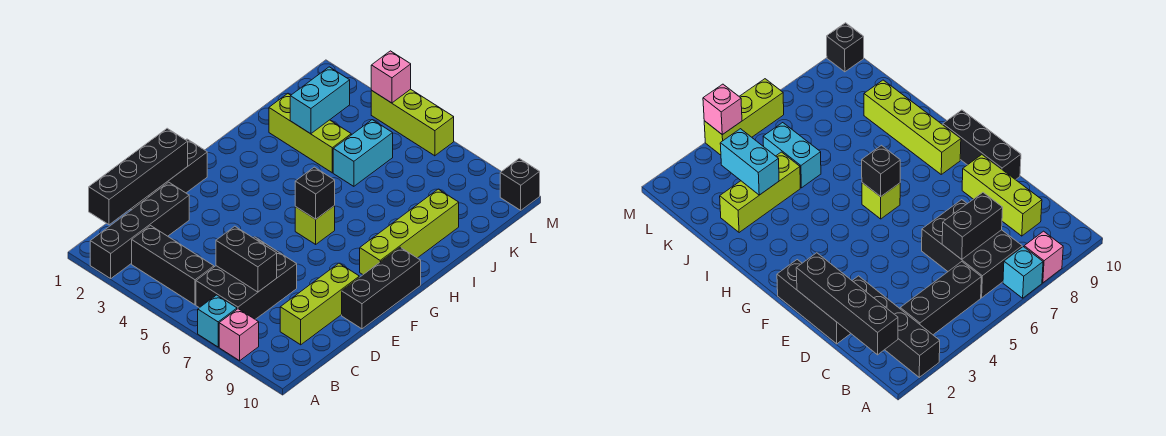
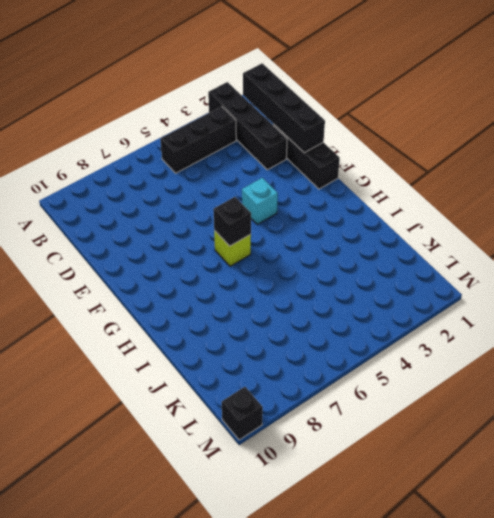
cyan brick F4 level 1 -> cyan brick A7 level 1
none -> pink brick A8 level 1
none -> black brick B6:D7 level 1
none -> lime brick C9:E9 level 1

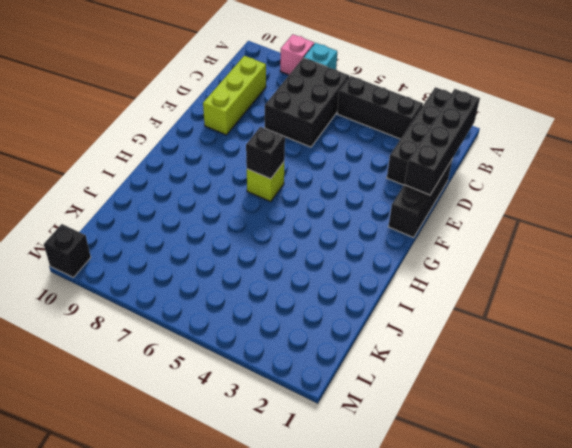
none -> black brick E10:G10 level 1
none -> lime brick G9:J9 level 1
none -> lime brick J2:J4 level 1

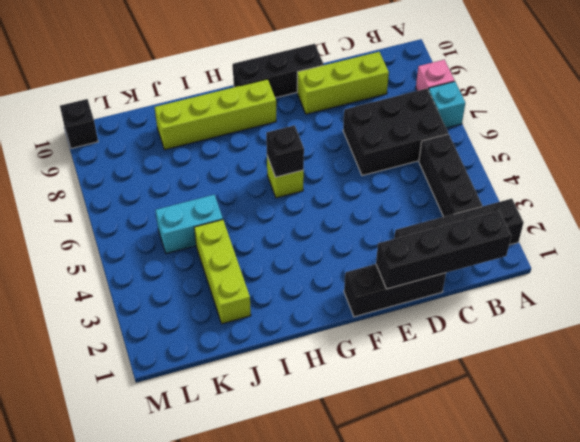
none -> lime brick M4:M6 level 1
none -> black brick C6:C7 level 2
none -> cyan brick J3:K3 level 2

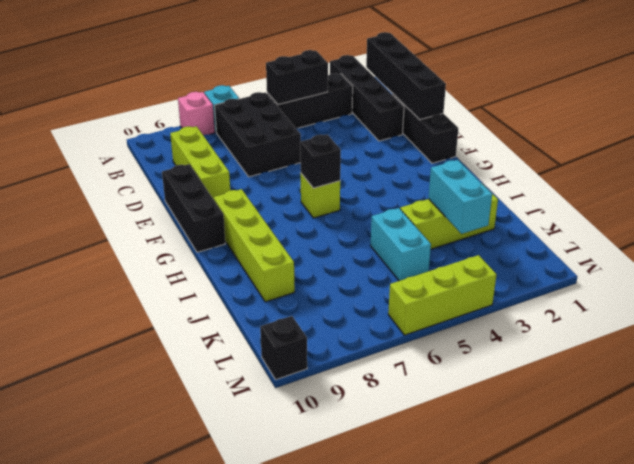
black brick B4:B5 level 2 -> black brick C6:C7 level 2
none -> pink brick M4 level 2

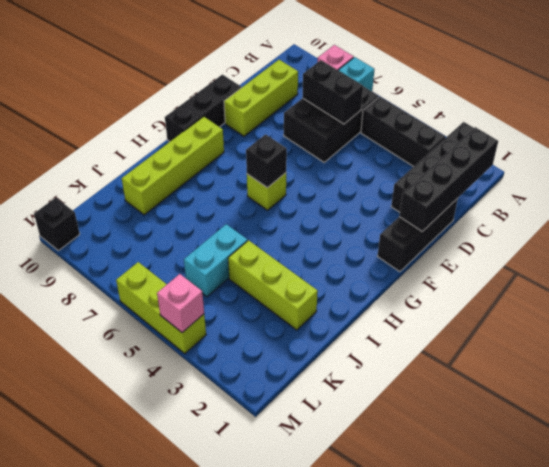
none -> cyan brick J3:K3 level 2

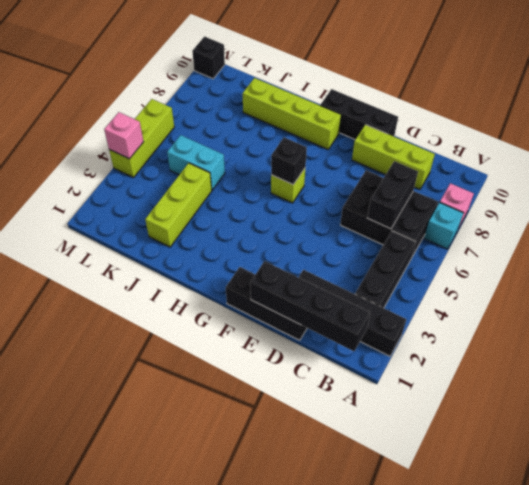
none -> cyan brick J3:K3 level 2

